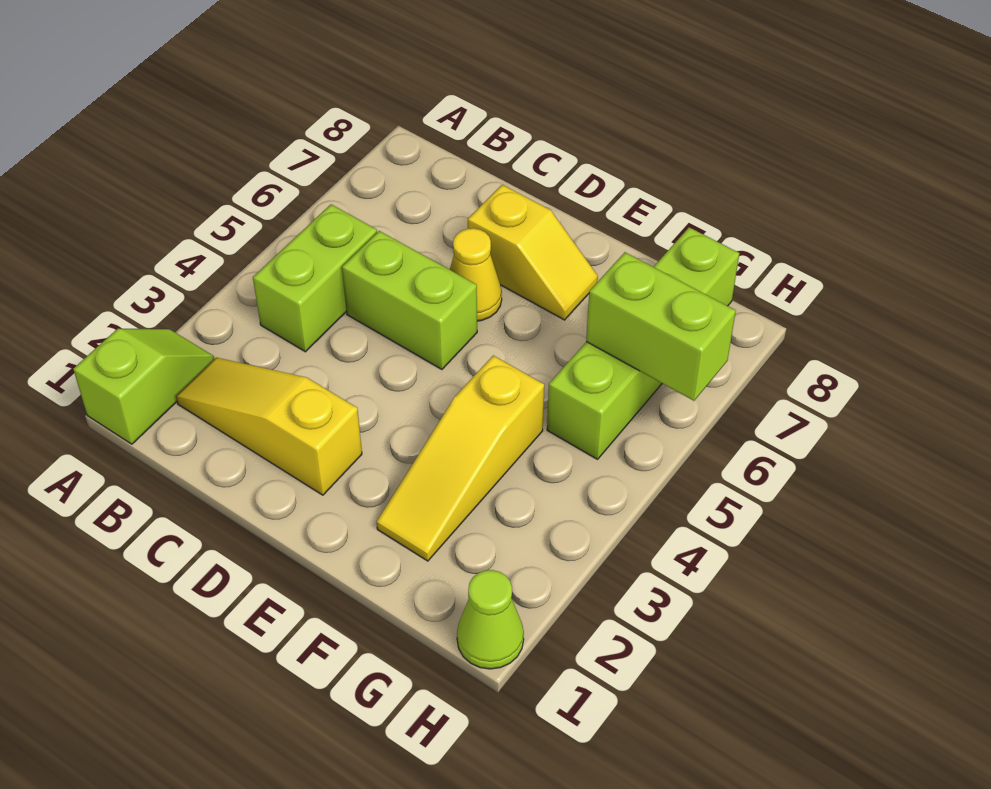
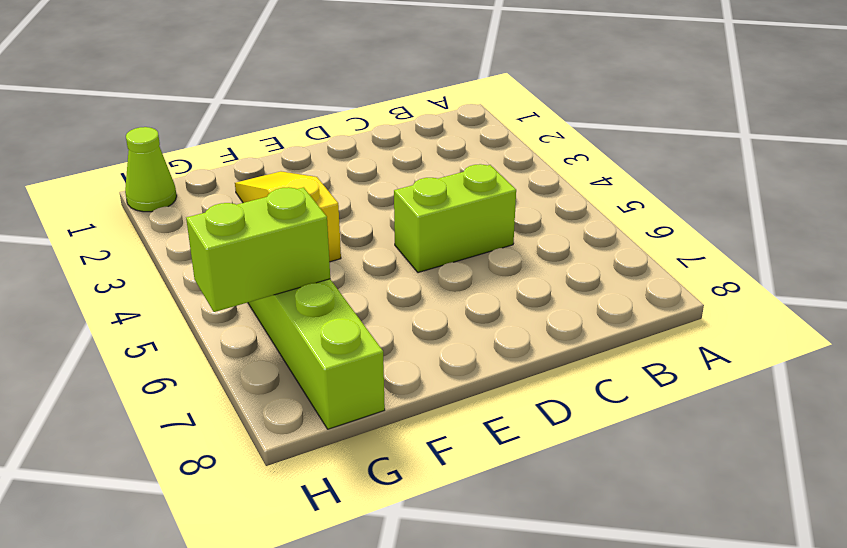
none -> lime slope A1:A2 level 1 top 1
none -> yellow slope B2:D2 level 1 top D

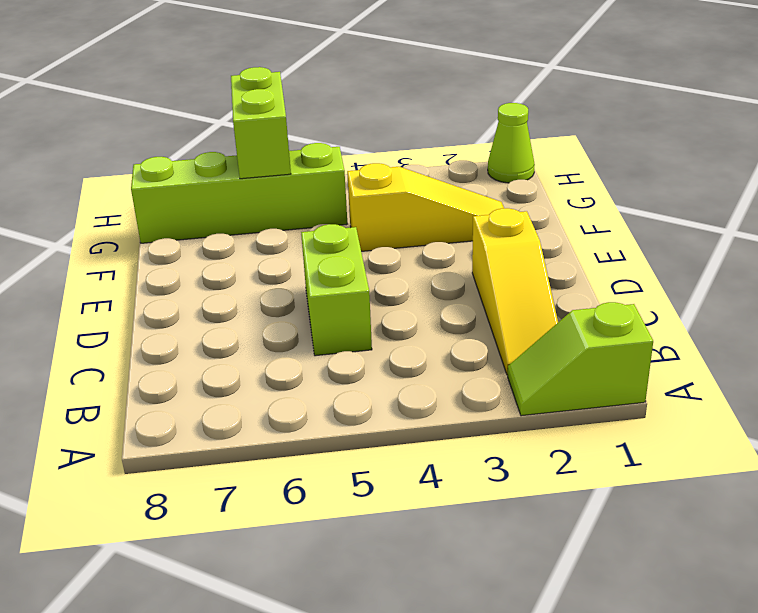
none -> lime brick B4:B5 level 1
none -> yellow cone D6 level 1

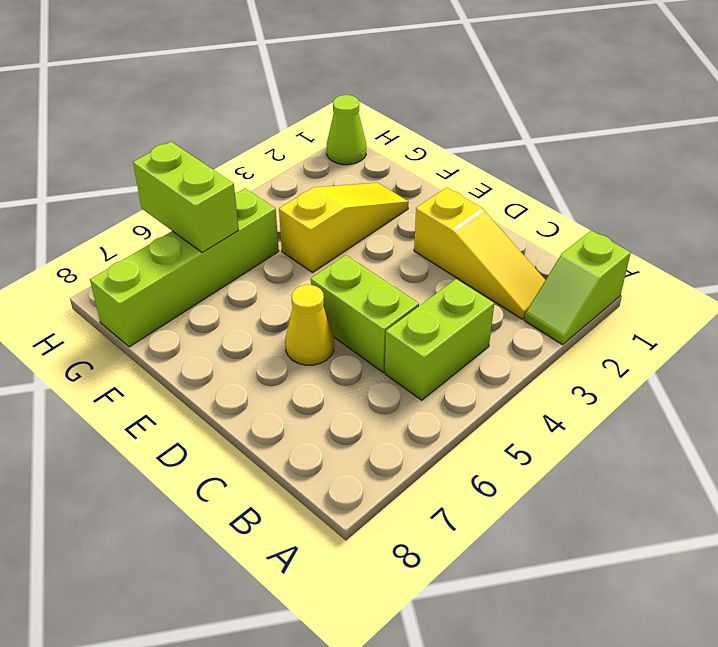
none -> yellow slope D7:E7 level 1 top D

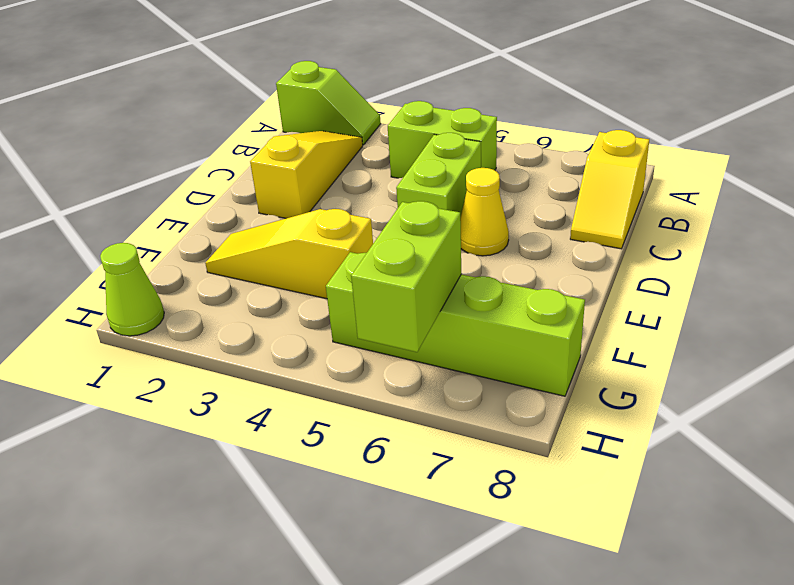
yellow slope B8:C8 level 1 top B -> yellow slope D7:E7 level 1 top D

